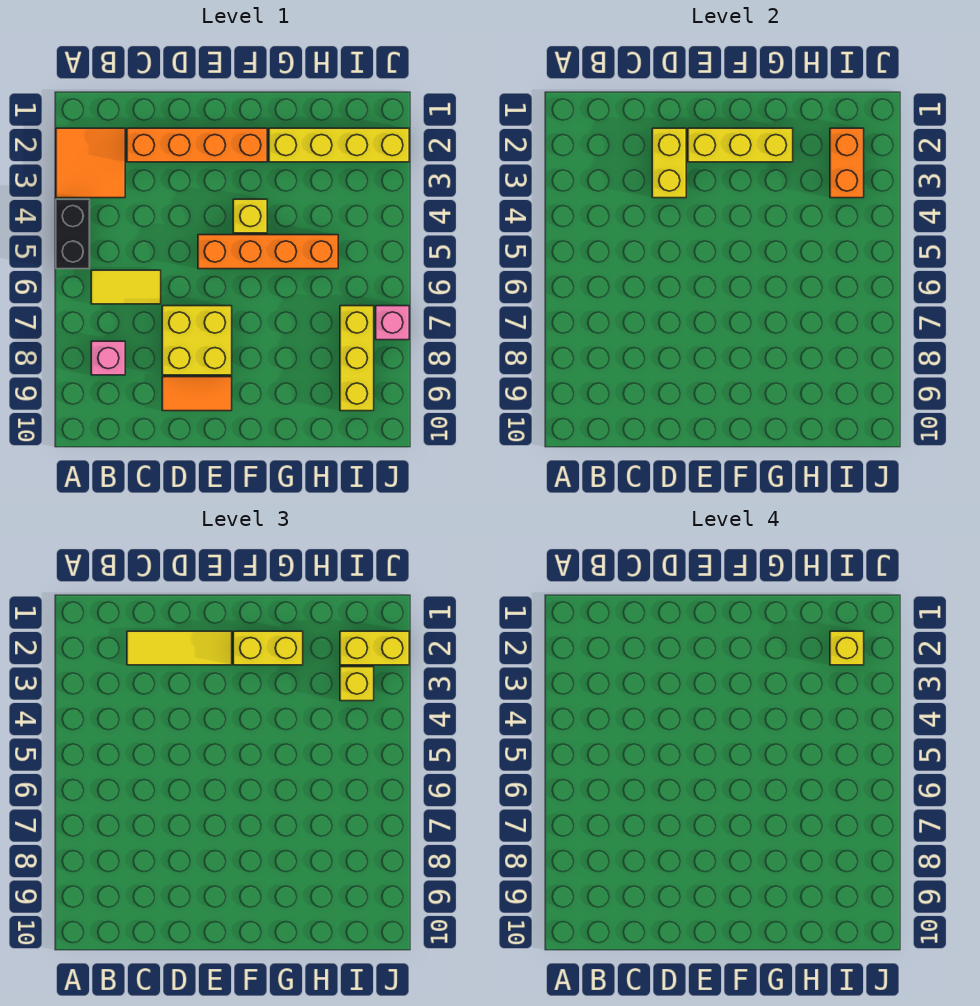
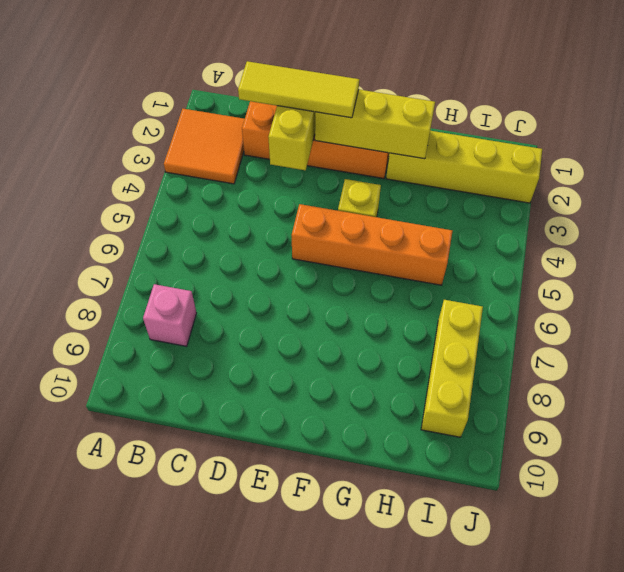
none -> black brick A4:A5 level 1
none -> yellow tile B6:C6 level 1
none -> yellow brick D7:E8 level 1

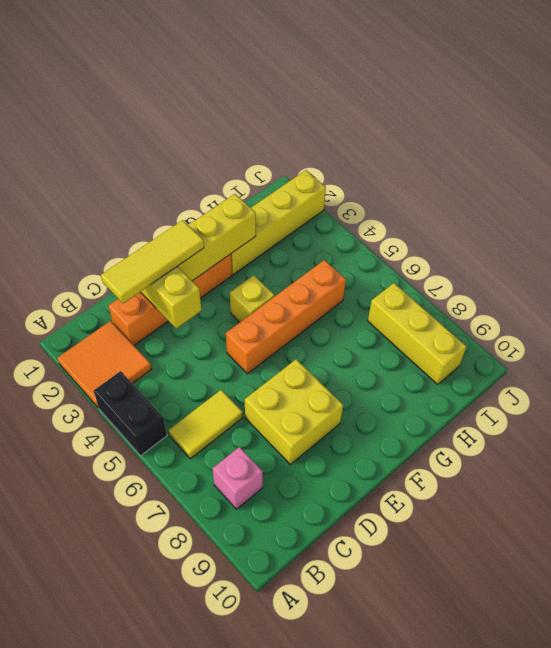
none -> orange tile D9:E9 level 1
none -> pink brick J7 level 1
none -> orange brick I2:I3 level 2

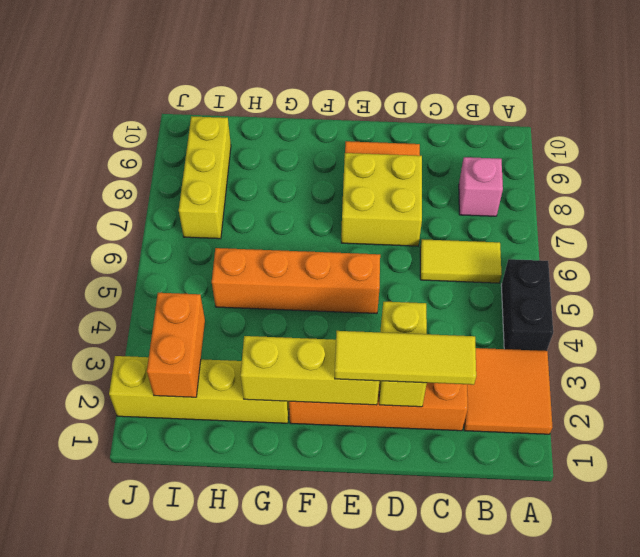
none -> yellow brick F4 level 1
none -> pink brick J7 level 1
none -> yellow brick F2:G2 level 3

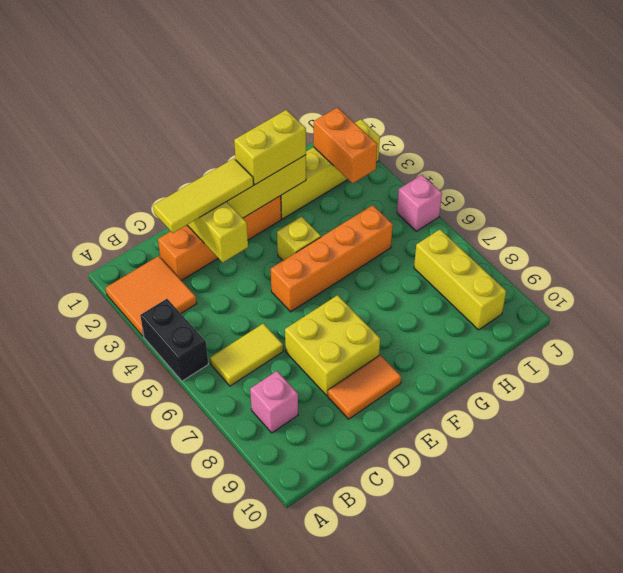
pink brick J5 level 1 -> pink brick J7 level 1
none -> yellow brick I2:J2 level 3
none -> yellow brick I3 level 3
none -> yellow brick I2 level 4

